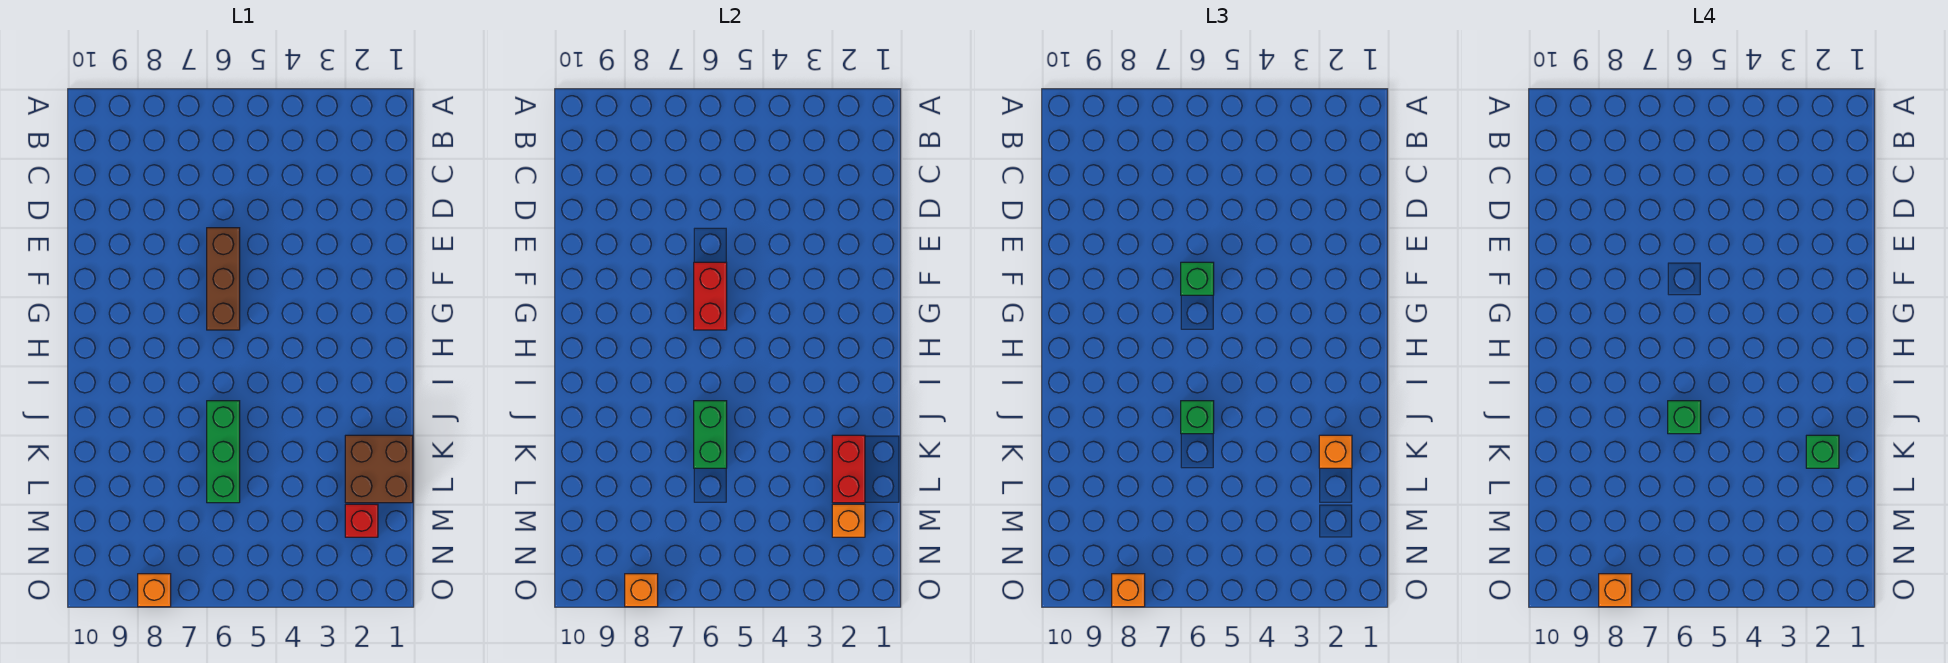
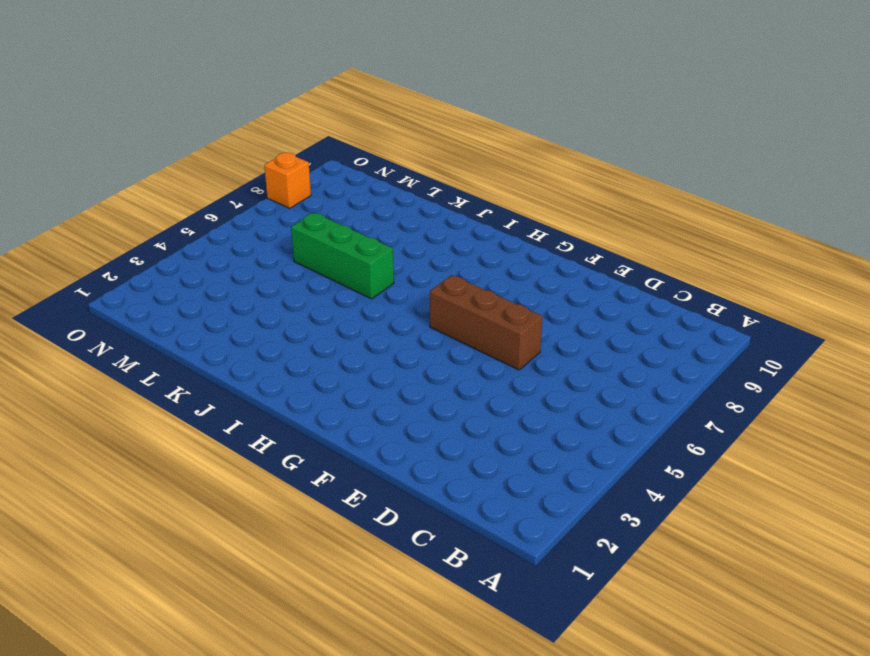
none -> brown brick K1:L2 level 1
none -> red brick M2 level 1
none -> red brick F6:G6 level 2

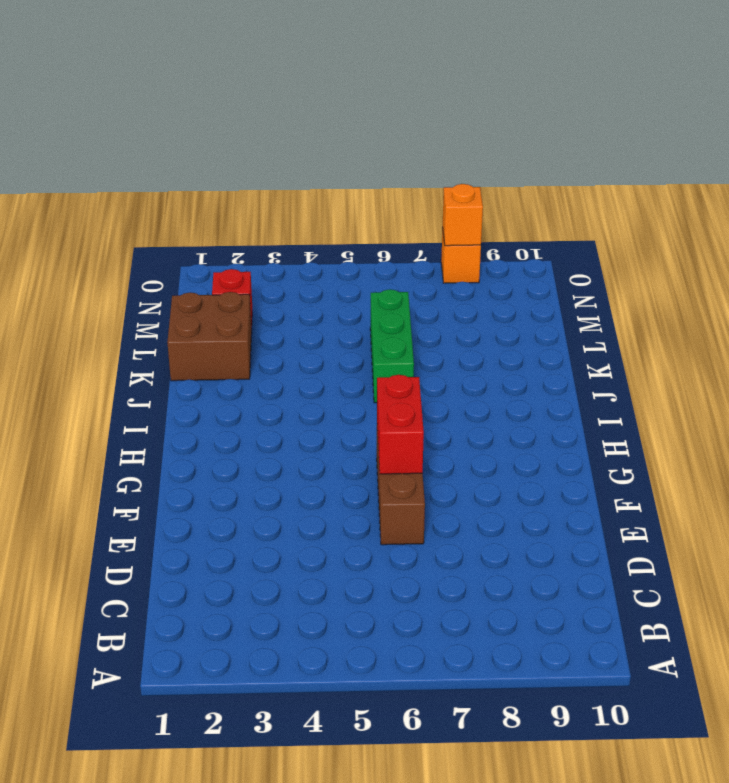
none -> green brick J6:K6 level 2
none -> red brick K2:L2 level 2
none -> orange brick M2 level 2

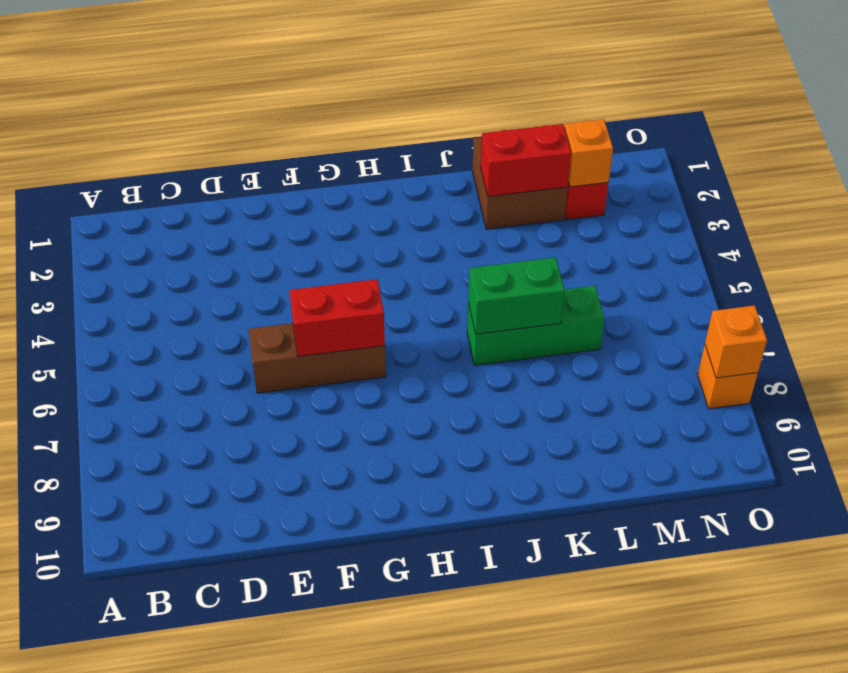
none -> green brick F6 level 3
none -> green brick J6 level 3
none -> orange brick K2 level 3

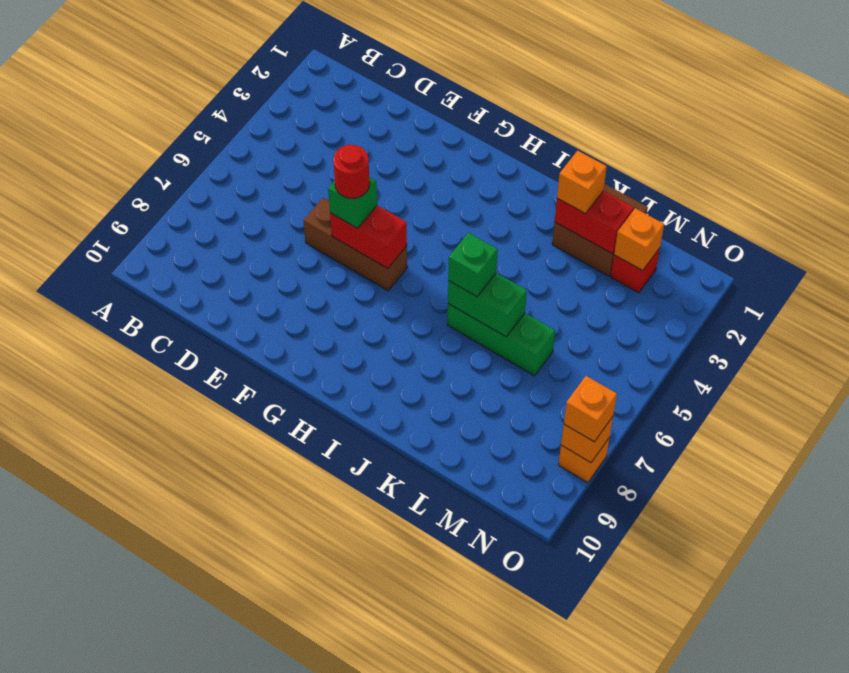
red round brick F6 level 4 -> none
none -> green brick J6 level 4
none -> green brick K2 level 4
none -> orange brick O8 level 4

